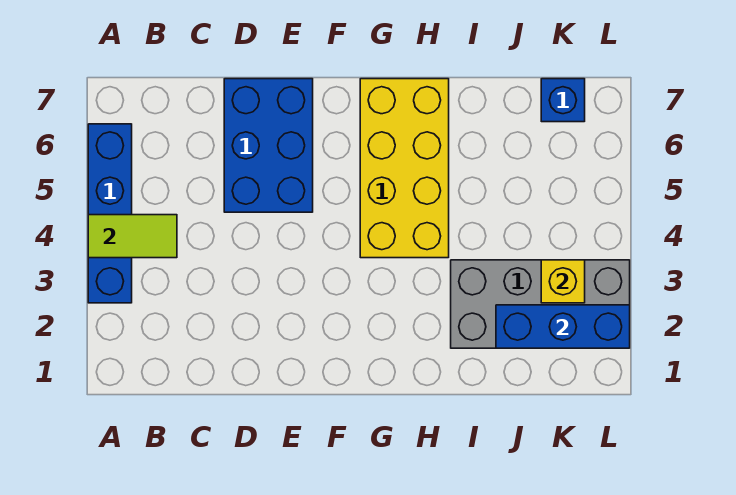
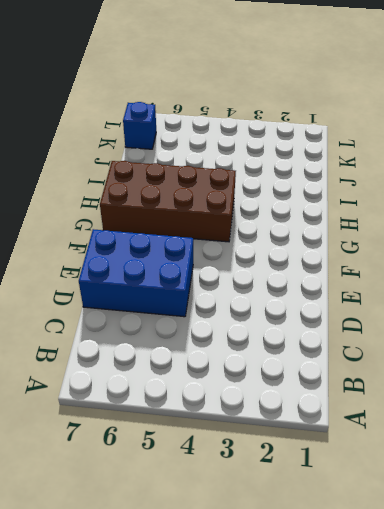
brown brick G4:H7 level 1 -> yellow brick G4:H7 level 1
none -> blue brick A3:A6 level 1
none -> grey brick I2:L3 level 1

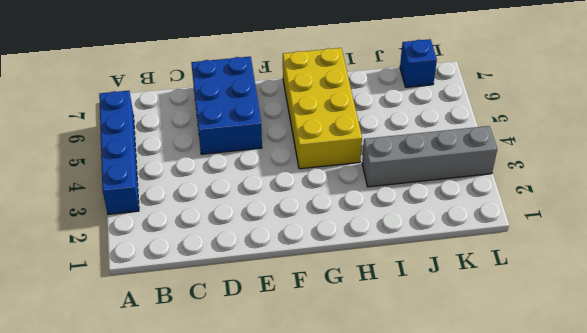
grey brick I3:L3 level 1 -> grey brick I2:L3 level 1
none -> lime tile A4:B4 level 2
none -> blue brick J2:L2 level 2

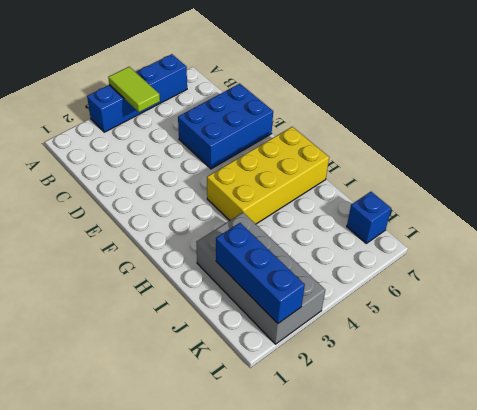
none -> yellow brick K3 level 2

